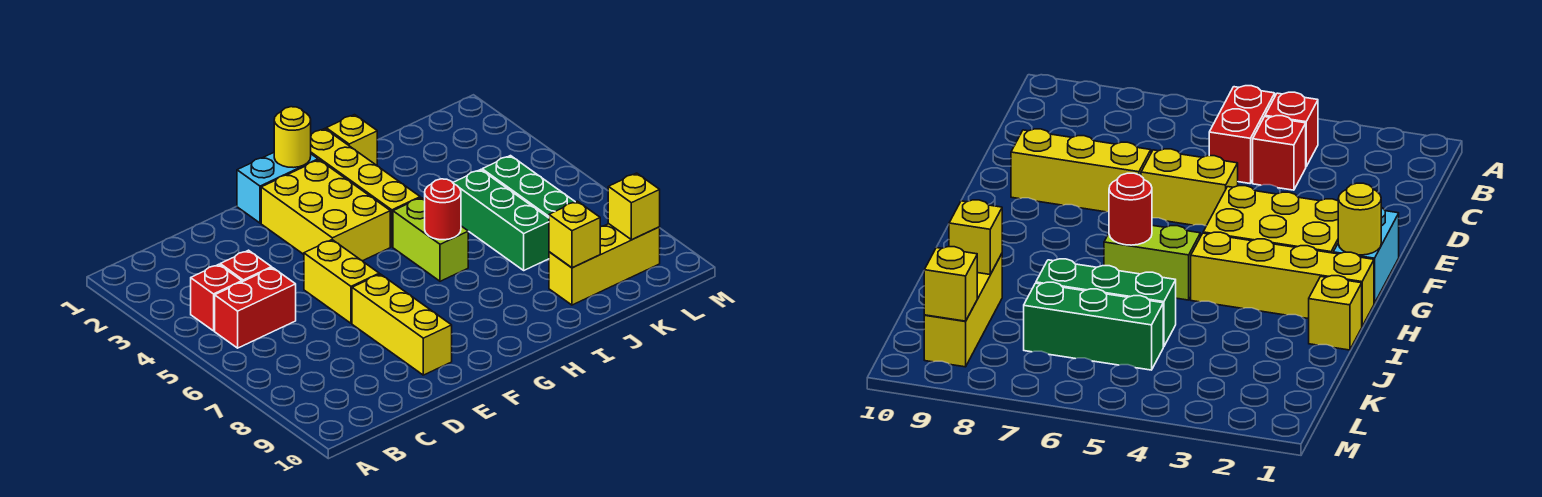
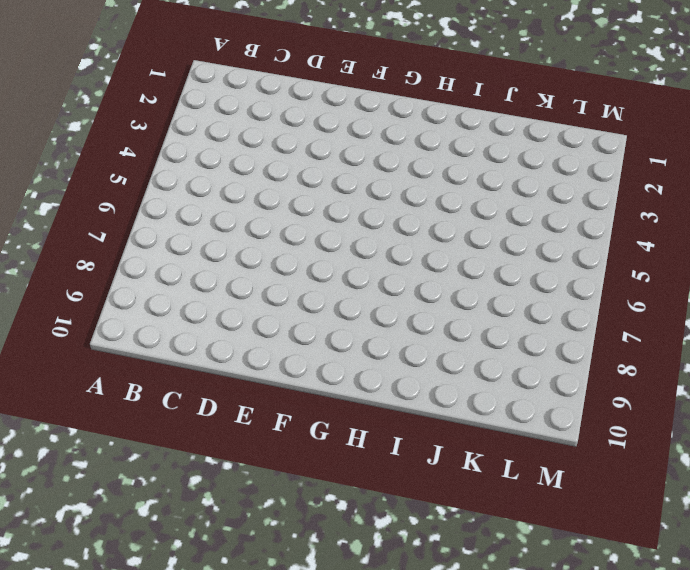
none -> red brick B4 level 1
none -> red brick B5:C5 level 1
none -> red brick C4 level 1

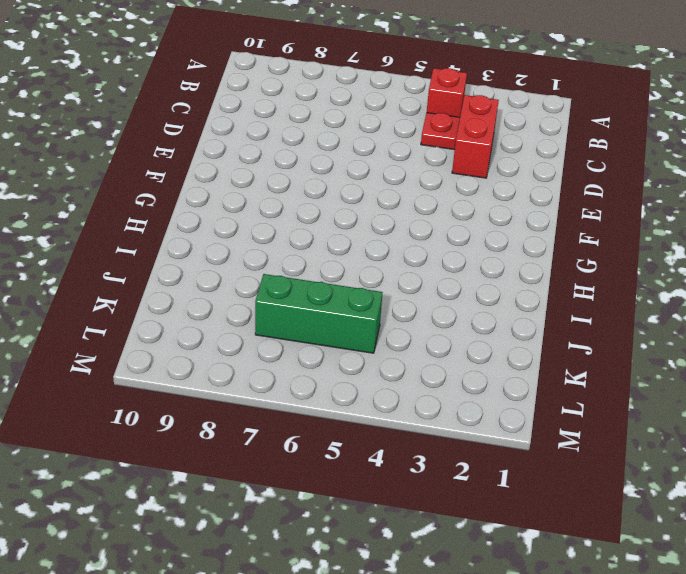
red brick C3:D3 level 1 -> red brick B5:C5 level 1
red plate C4 level 1 -> red brick C4 level 1
none -> yellow brick E5:E6 level 1
none -> yellow brick E7:E9 level 1
none -> cyan brick F1:G1 level 1

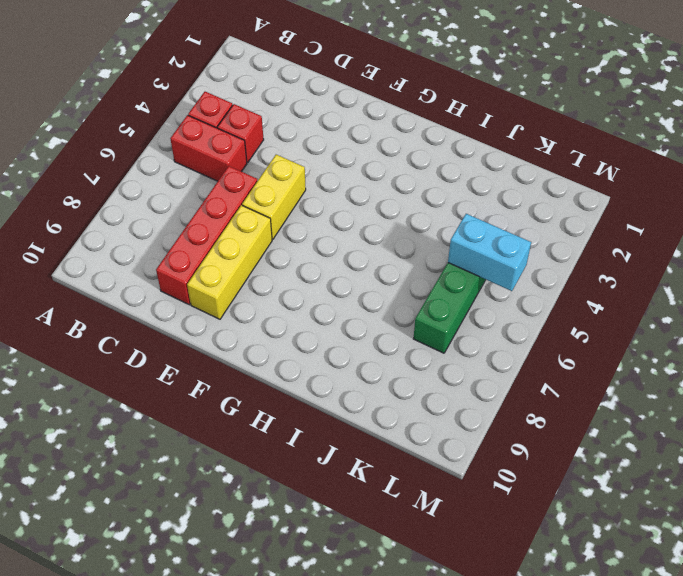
red brick D6:D9 level 1 -> none
cyan brick K5:L5 level 2 -> cyan brick F1:G1 level 1
none -> yellow brick F2:G4 level 1
none -> yellow brick H1:H4 level 1
none -> lime brick H5:H6 level 1

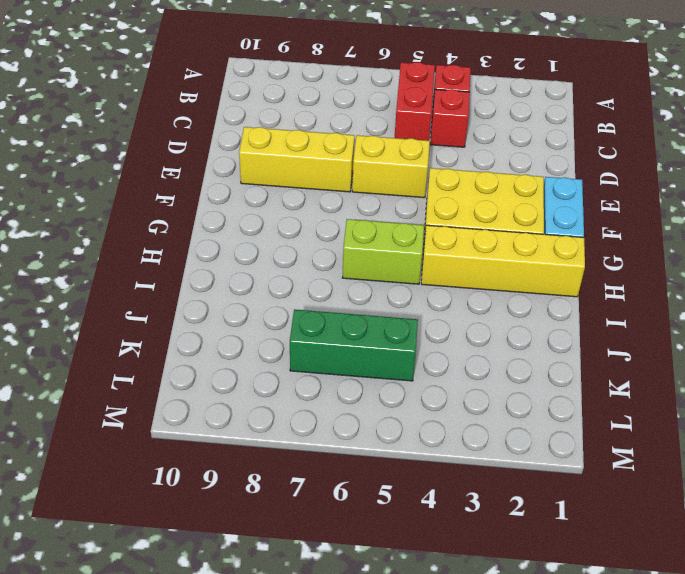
none -> yellow brick I1 level 1
none -> green brick J5:J7 level 1
none -> yellow brick J9:L9 level 1

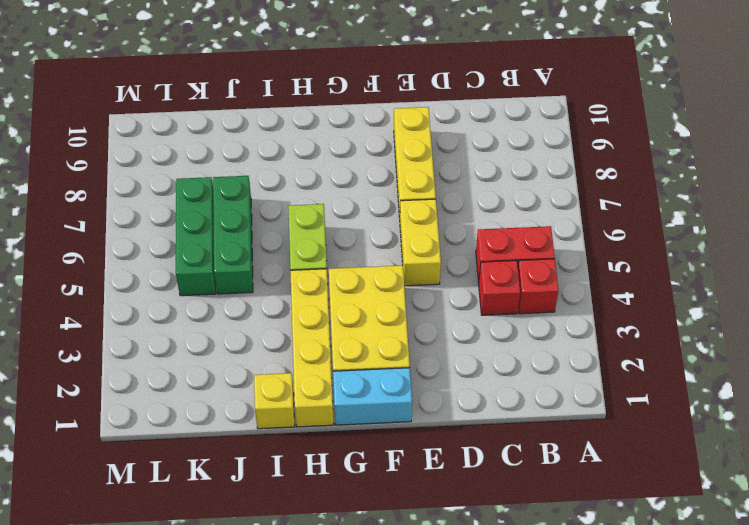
none -> yellow brick J9:L9 level 1
none -> yellow round brick G1 level 2
none -> red round brick H6 level 2

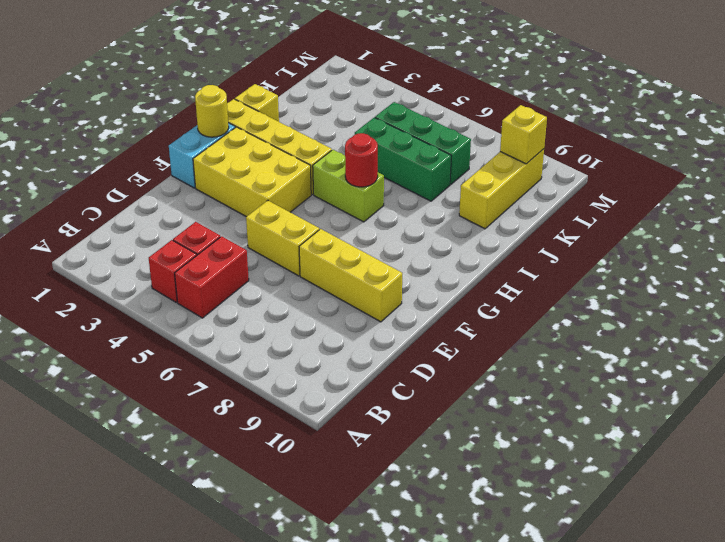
none -> yellow brick J9 level 2

